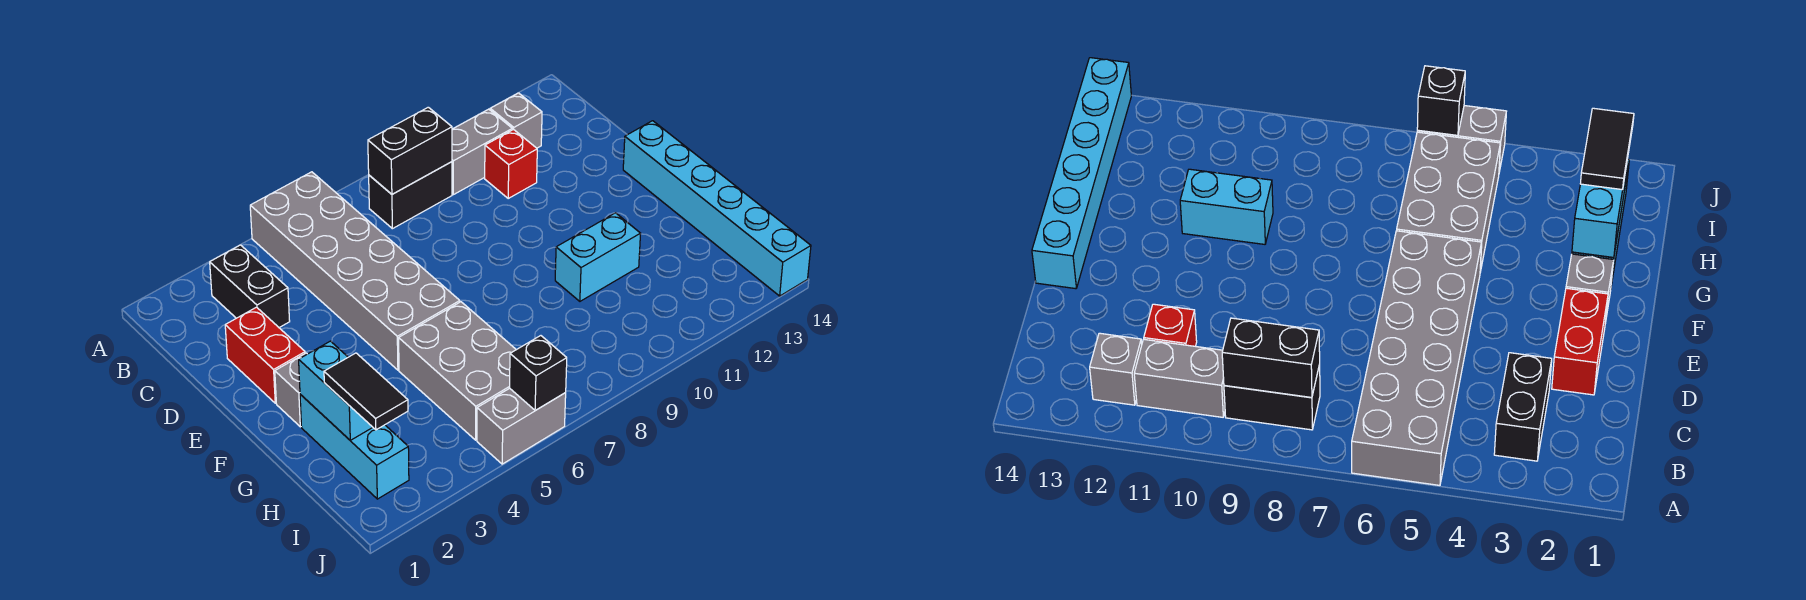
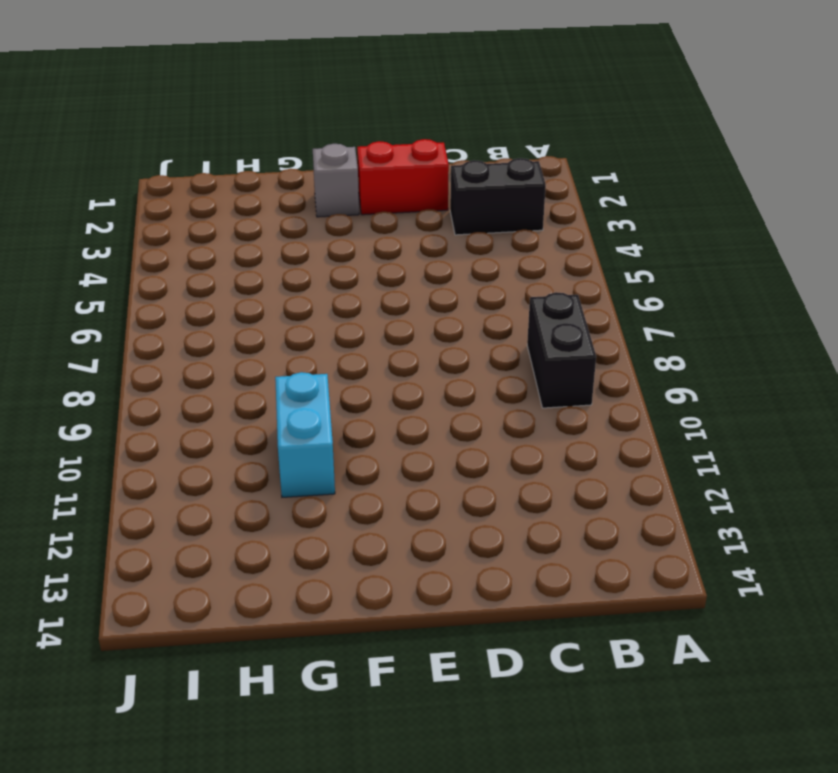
none -> grey brick A5:F6 level 1
none -> grey brick B10:B11 level 1
none -> grey brick B12 level 1

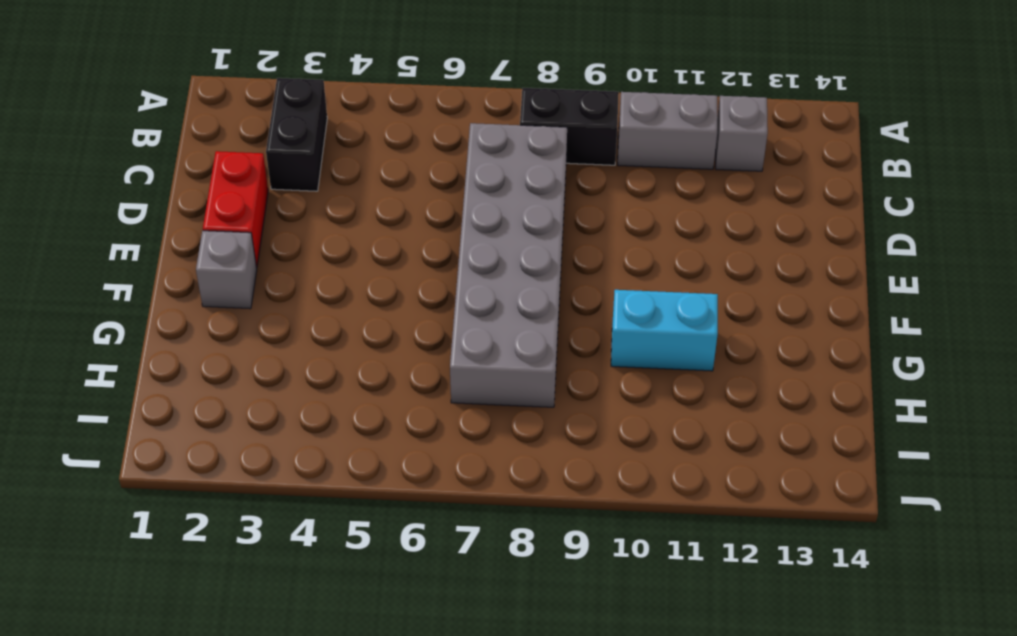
grey brick C7:H8 level 1 -> grey brick A5:F6 level 1
none -> red brick C11 level 1
none -> cyan brick E14:J14 level 1
none -> cyan brick G2:I2 level 1

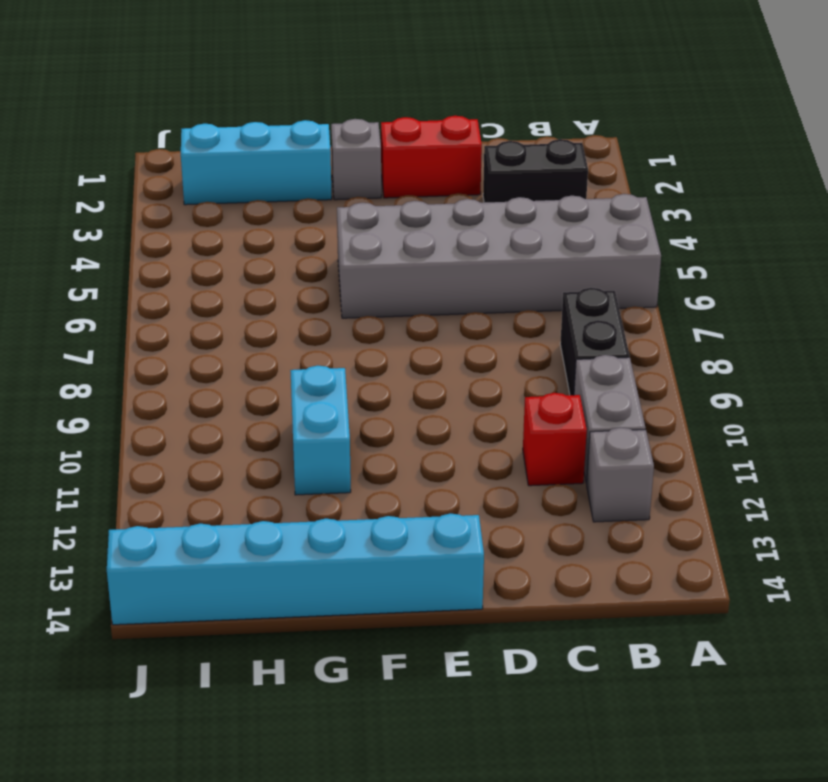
none -> grey brick G5:I6 level 1
none -> grey brick J5:J6 level 1
none -> black brick B8:B9 level 2

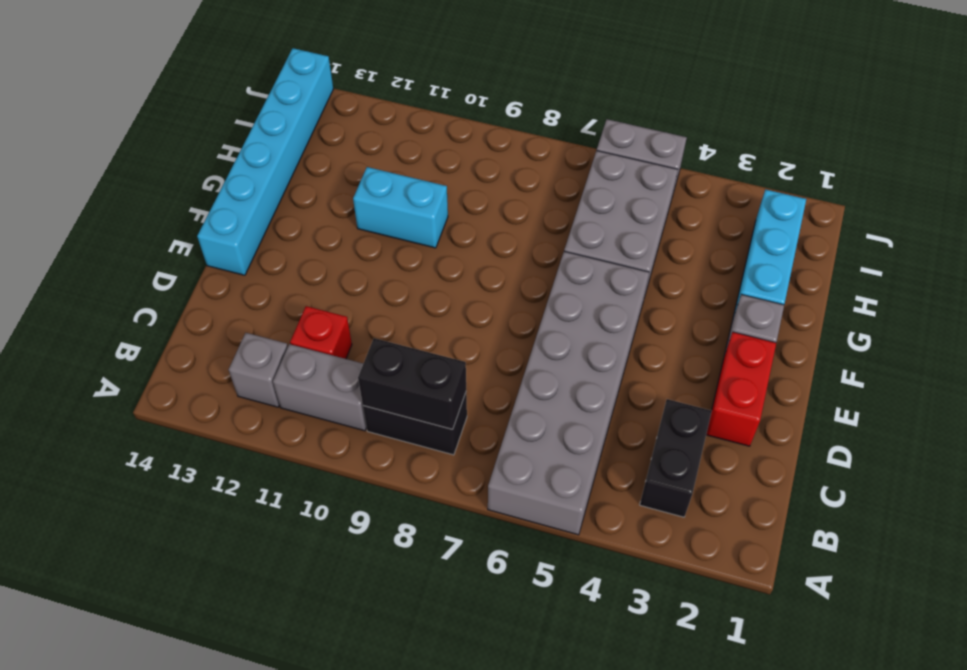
none -> cyan brick G2:H2 level 2
none -> black brick J6 level 2
none -> black tile H2:I2 level 3

